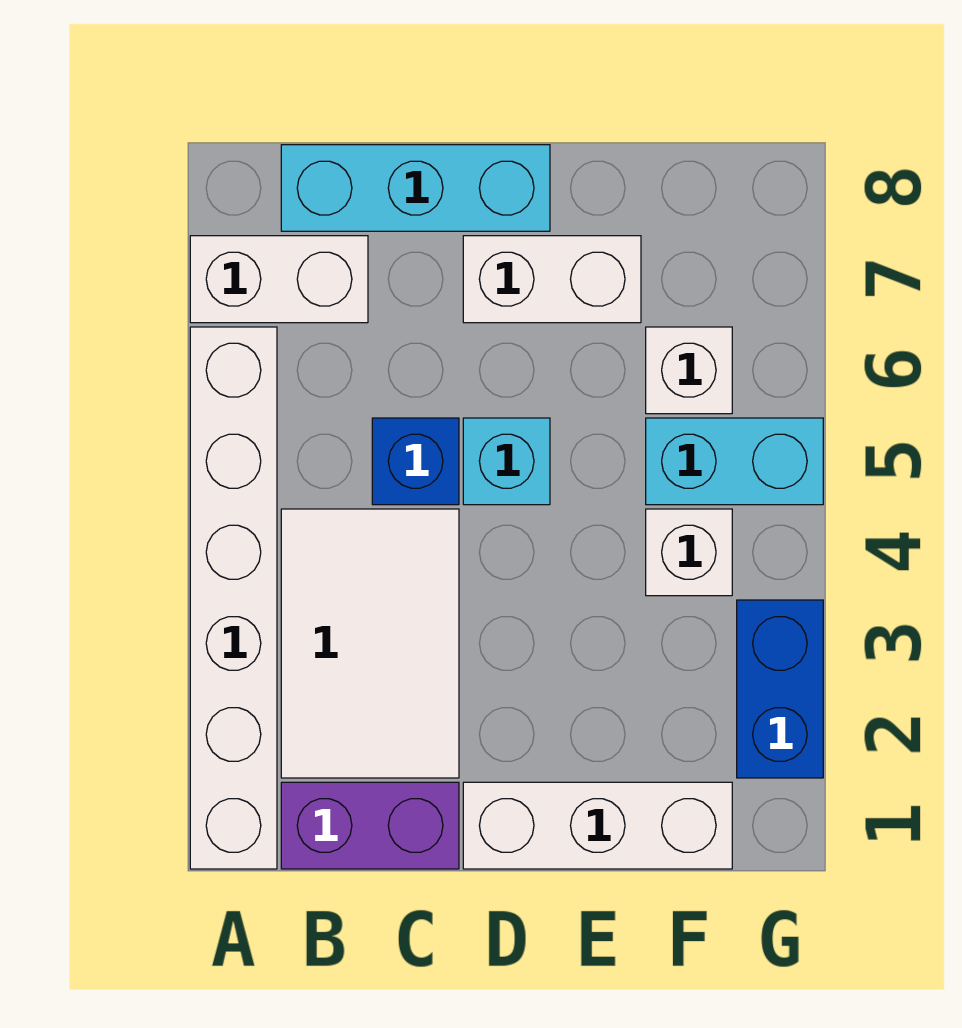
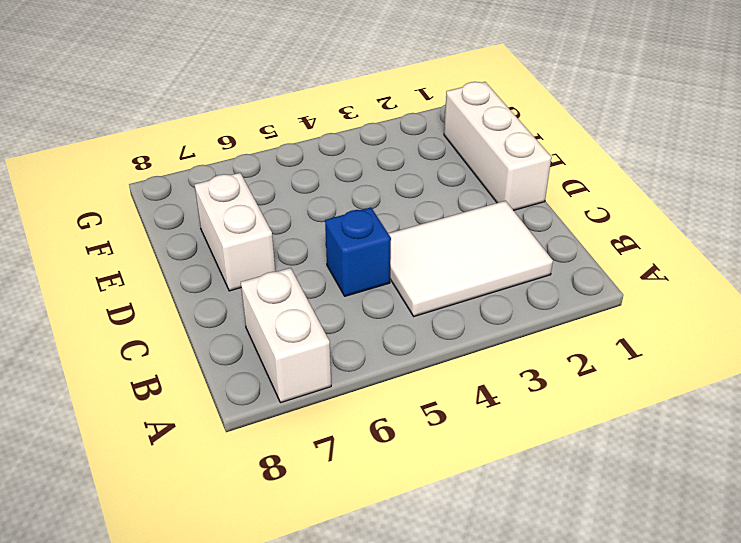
none -> white brick A1:A6 level 1
none -> purple brick B1:C1 level 1
none -> cyan brick B8:D8 level 1

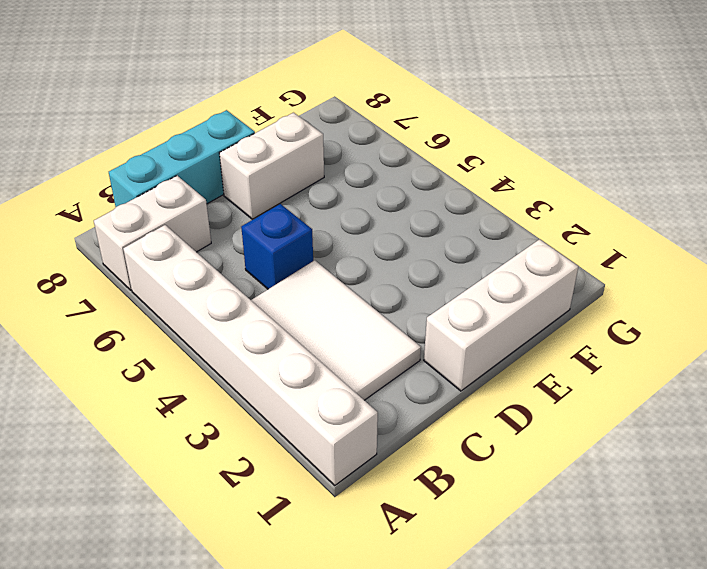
none -> purple brick B1:C1 level 1
none -> cyan brick D5 level 1
none -> white brick F4 level 1

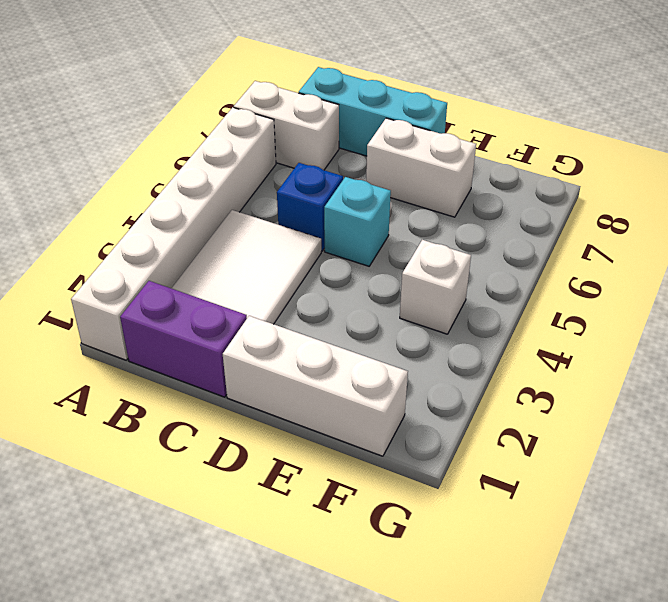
none -> cyan brick F5:G5 level 1
none -> white brick F6 level 1
none -> blue brick G2:G3 level 1

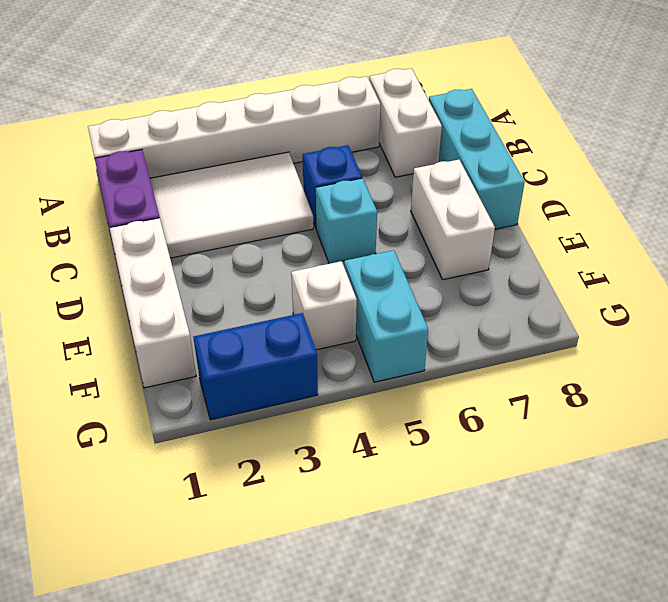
none -> white brick F6 level 1

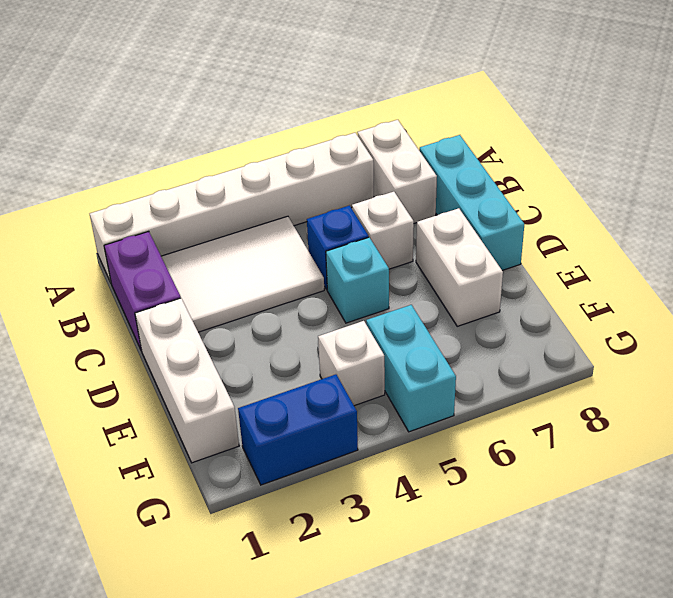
white brick C6 level 1 -> white brick F6 level 1

